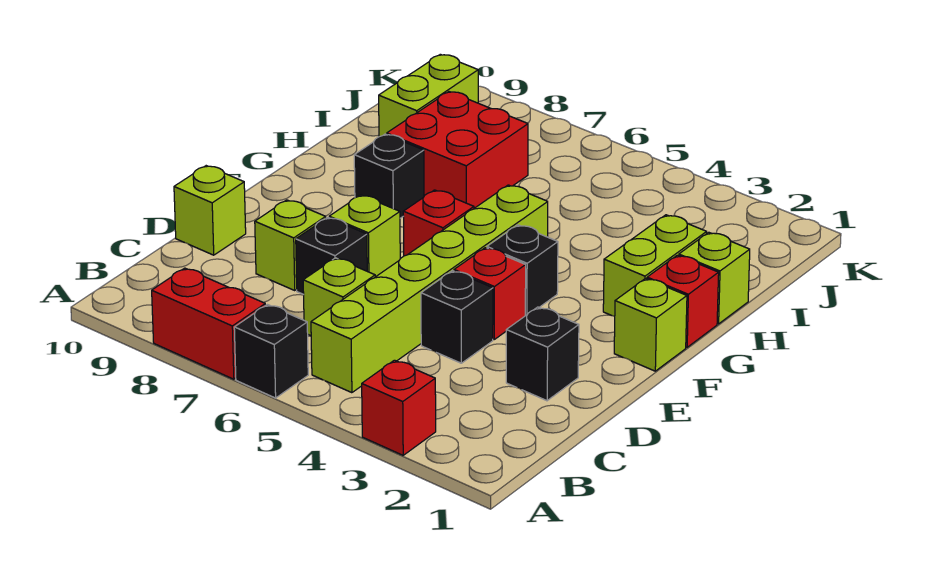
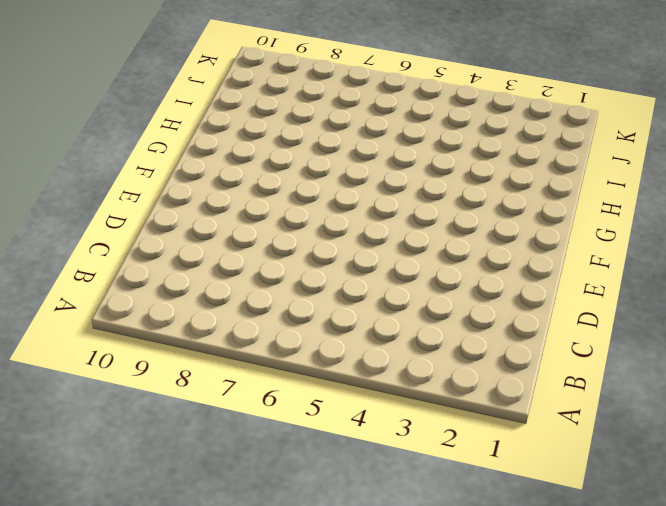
none -> red brick A3 level 1
none -> black brick A6 level 1
none -> red brick A7:A8 level 1

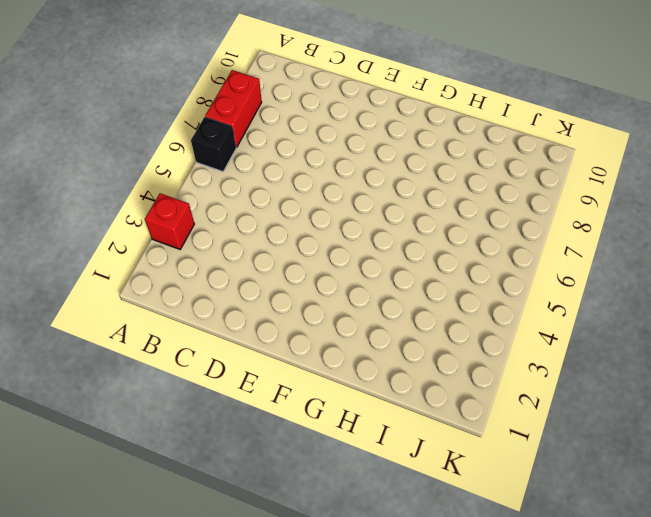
none -> lime brick B5:G5 level 1
none -> lime brick C6 level 1
none -> black brick D2 level 1

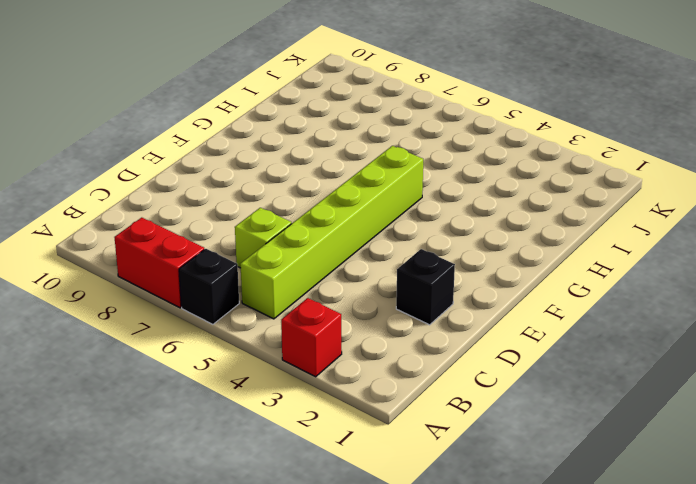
none -> black brick D4 level 1
none -> black brick D7 level 1
none -> lime brick D8 level 1

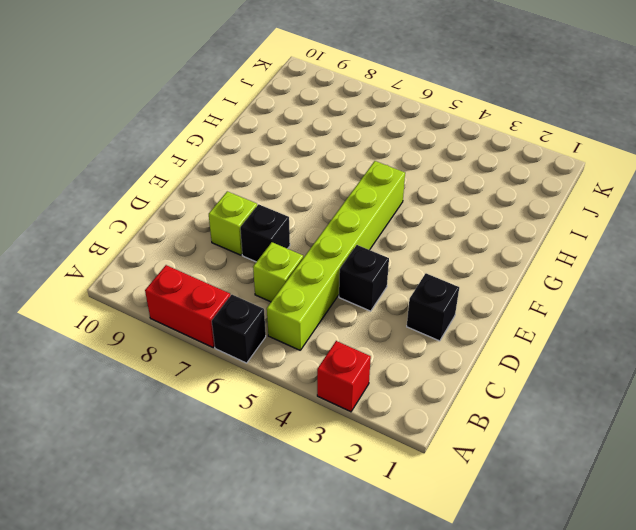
none -> lime brick D10 level 1
none -> red brick E4 level 1
none -> lime brick E7 level 1

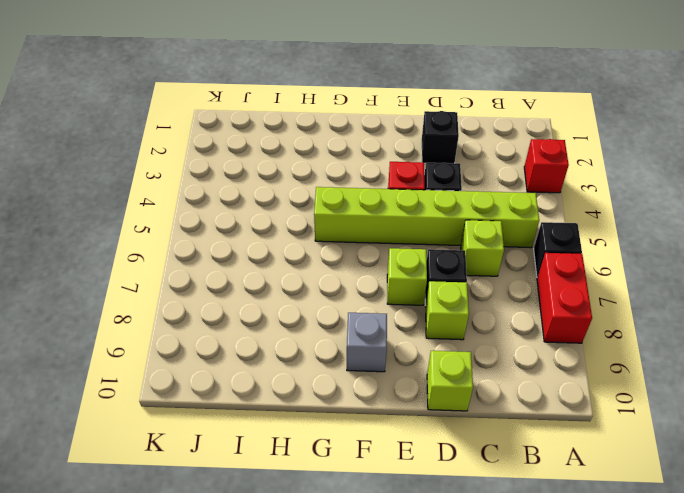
grey brick F9 level 1 -> none
none -> lime brick F1 level 1
none -> black brick F4 level 1
none -> red brick F6 level 1

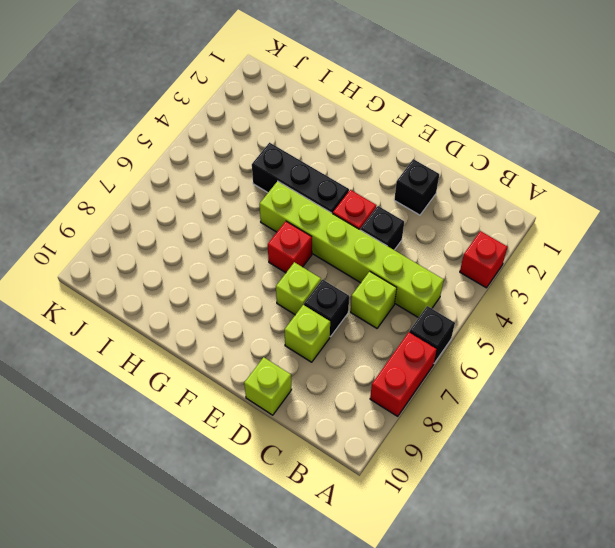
black brick F4:H4 level 1 -> black brick F4 level 1
none -> lime brick F1 level 1
none -> red brick G1 level 1
none -> lime brick G2:H2 level 1

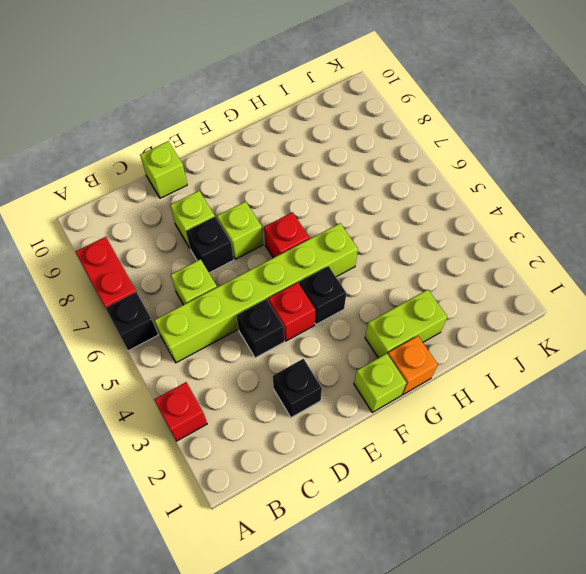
orange brick G1 level 1 -> red brick G1 level 1
none -> black brick G8 level 1
none -> lime brick H1 level 1
none -> red brick H7:I8 level 1

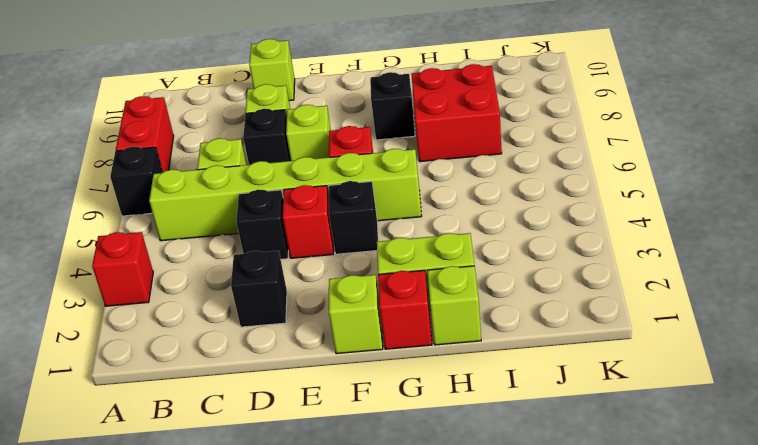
none -> lime brick I9:J9 level 1

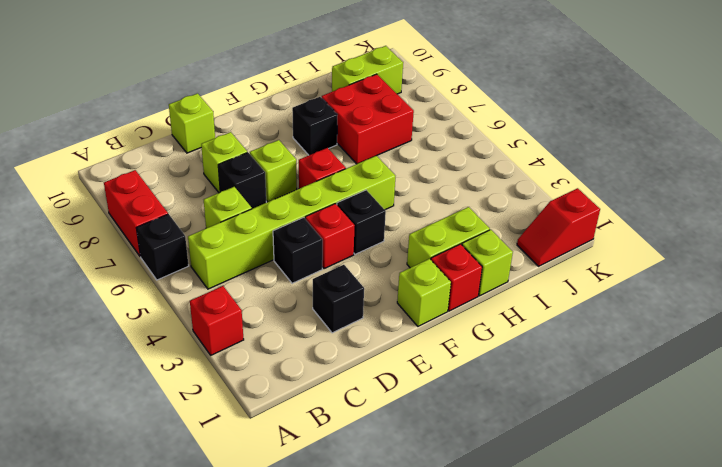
red slope J1:K1 level 1 top K -> none

